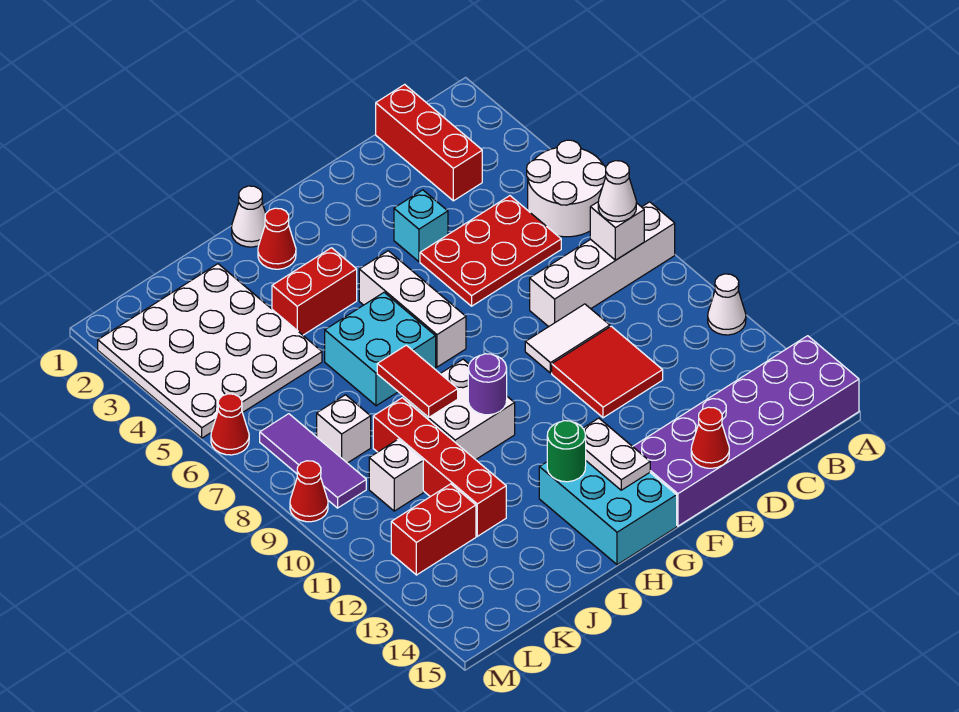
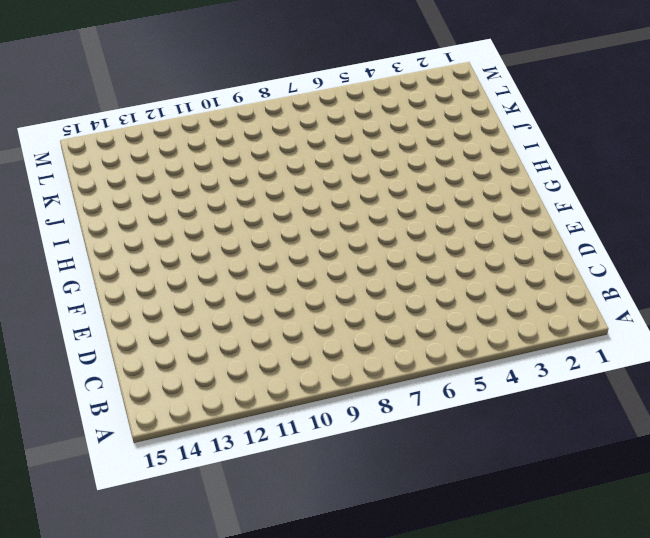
none -> white round brick A5:B6 level 1
none -> white brick A8:D8 level 1
none -> white cone A11 level 1
none -> purple brick A14:F15 level 1

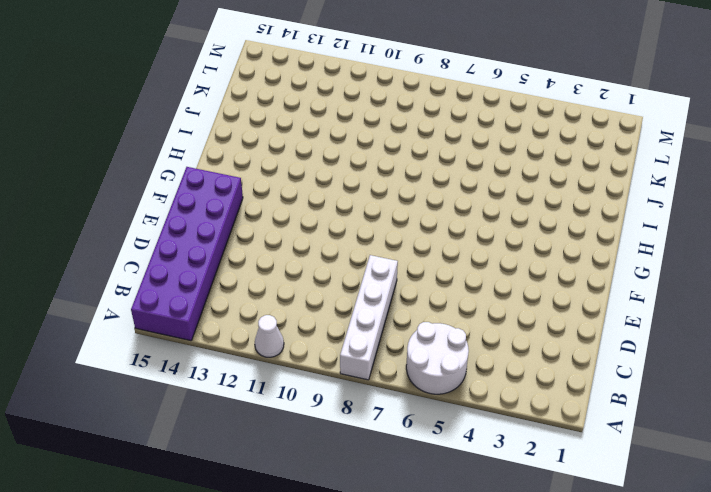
none -> red brick C1:C3 level 1
none -> red plate C5:E6 level 1
none -> white tile D9:E9 level 1
none -> red tile D10:E11 level 1

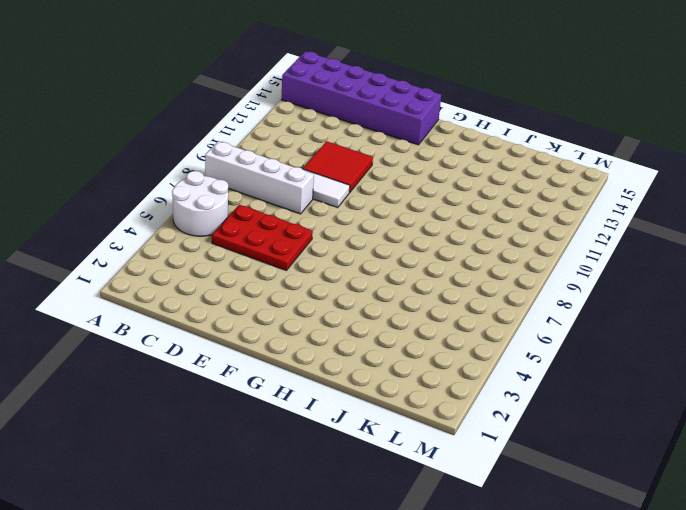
none -> white cone A11 level 1
none -> red brick C1:C3 level 1
none -> cyan brick E4 level 1
none -> white brick G5:G7 level 1

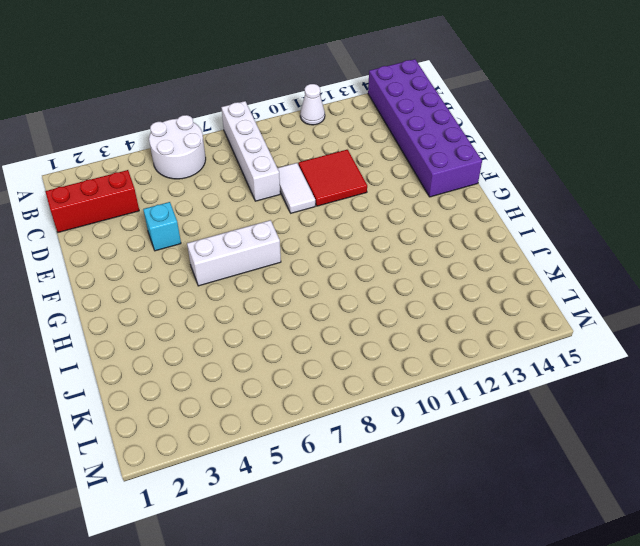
none -> red plate C5:E6 level 1
none -> cyan brick G13:H15 level 1
none -> white cone H1 level 1
none -> red cone H2 level 1

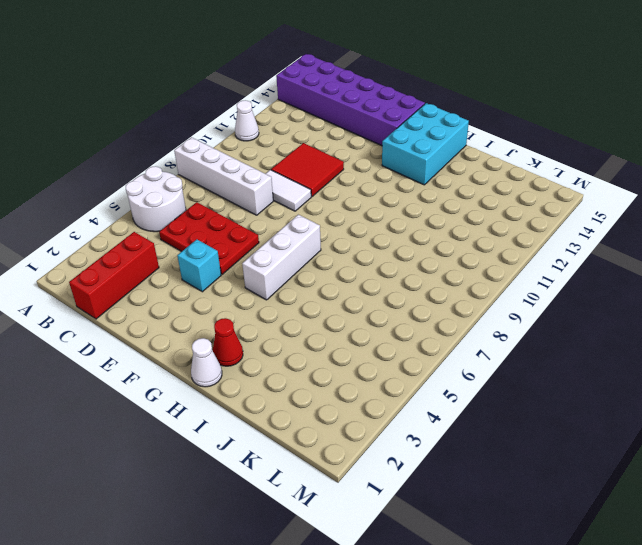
none -> red brick H4:I4 level 1
none -> cyan brick H6:I7 level 1
none -> white brick H9:I10 level 1
none -> white plate J2:M5 level 1

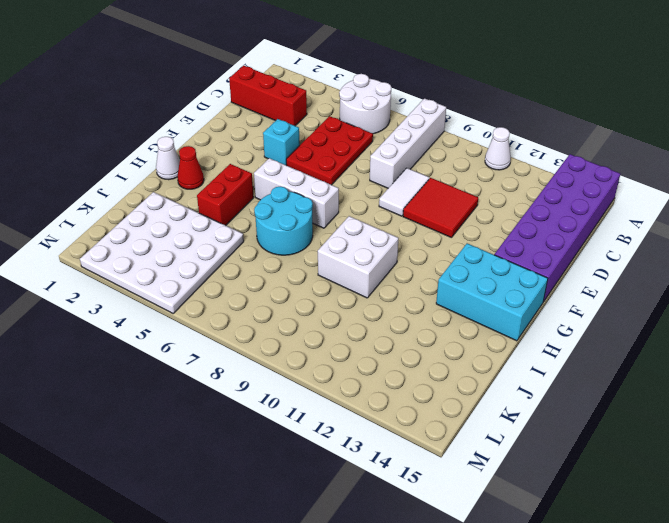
cyan round brick H6:I7 level 1 -> cyan brick H6:I7 level 1
none -> red brick J9:J12 level 1
none -> white brick K8 level 1
none -> white brick K10 level 1
none -> red brick K12:L12 level 1

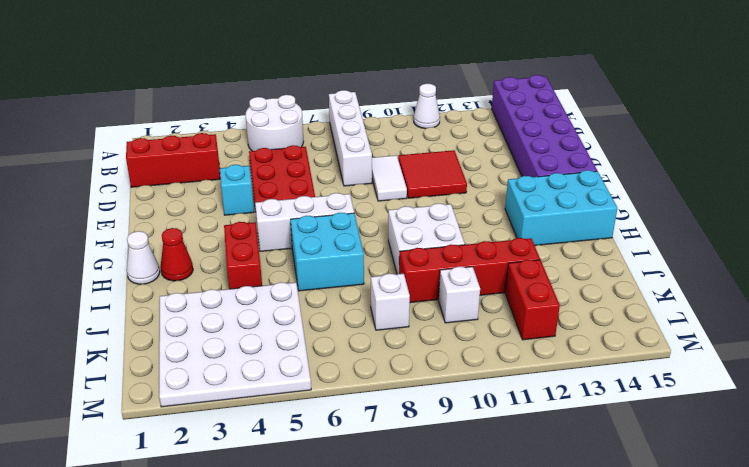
none -> purple tile L7:L9 level 1
none -> red cone M6 level 1
none -> red cone M9 level 1
none -> white brick B8 level 2

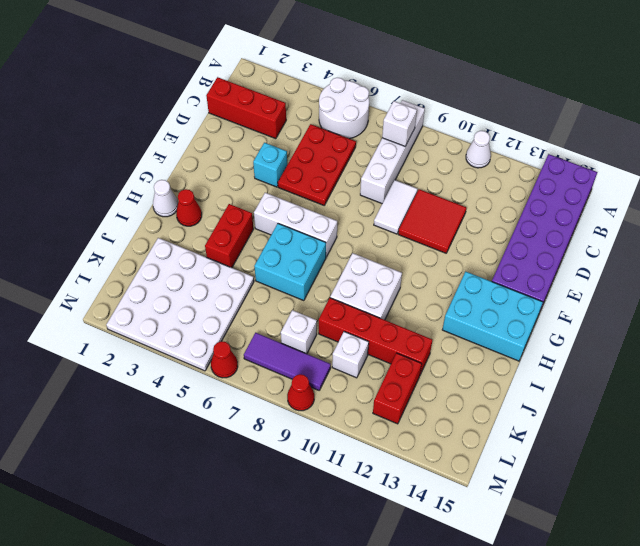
none -> red cone E15 level 2
none -> white plate G13:G14 level 2
none -> purple round brick H10 level 2
none -> green round brick H13 level 2

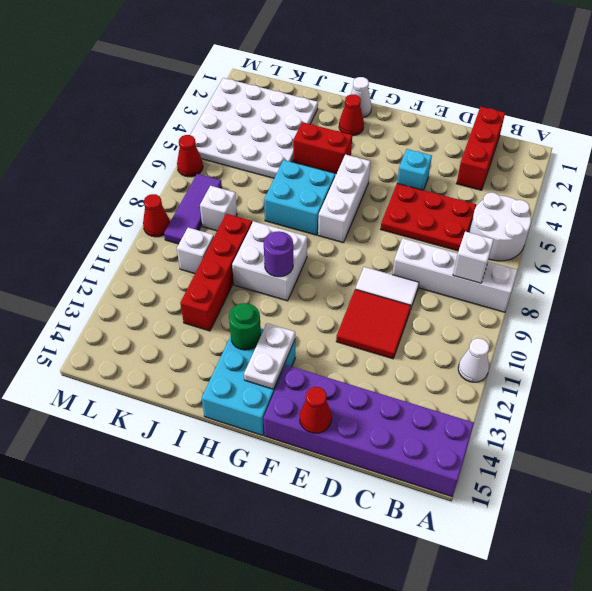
none -> red brick K12:L12 level 1
none -> red tile I8:I9 level 2
none -> white cone B8 level 3

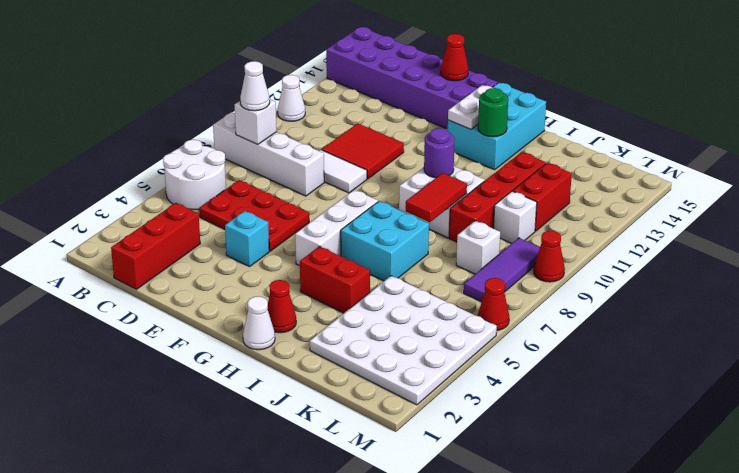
red brick K11:K12 level 1 -> red brick K12:L12 level 1

